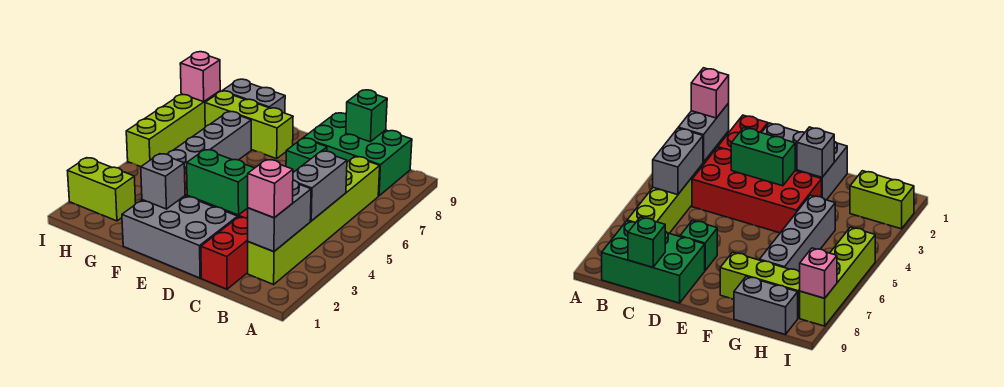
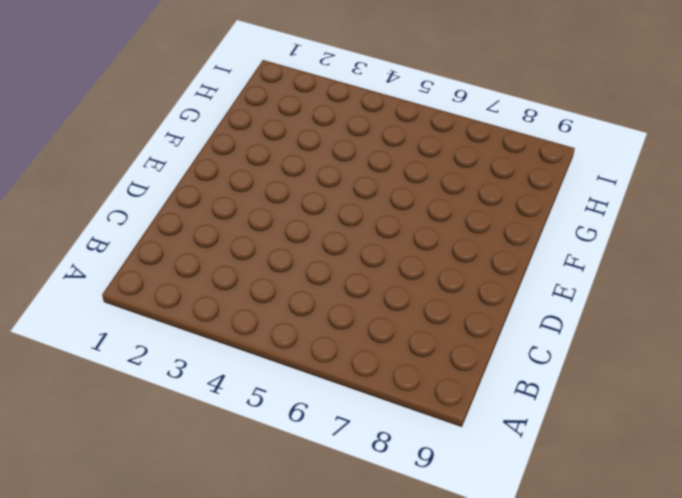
none -> lime brick B2:B7 level 1
none -> green brick B8:D9 level 1
none -> red brick C1:C2 level 1

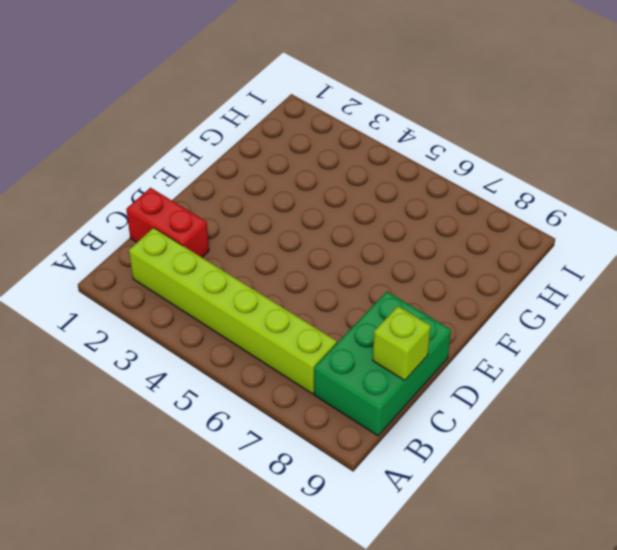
lime brick C9 level 2 -> green brick C9 level 2
none -> red brick C3:F4 level 1
none -> grey brick D1:F2 level 1
none -> green brick D7 level 1

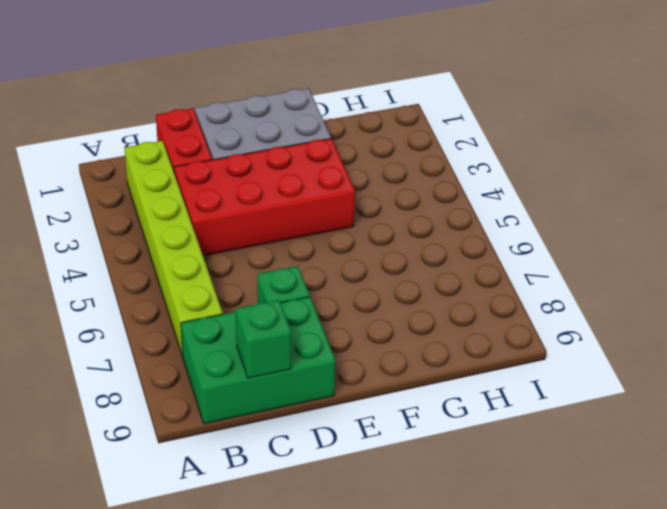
none -> lime brick F8:H8 level 1
none -> grey brick G4:G7 level 1
none -> grey brick G9:H9 level 1

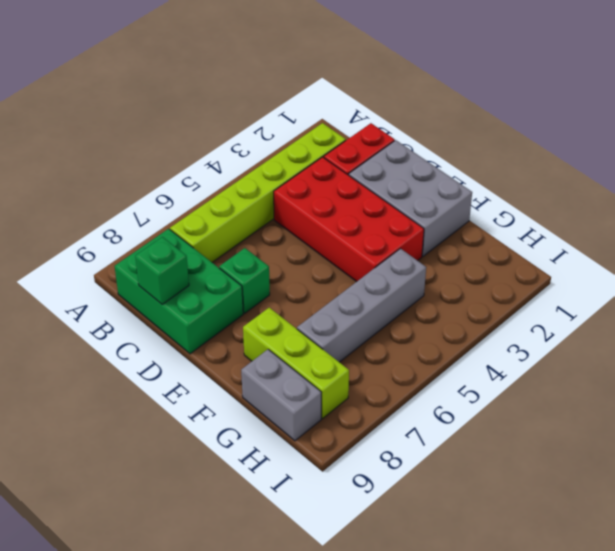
none -> lime brick H2:I2 level 1
none -> lime brick I5:I8 level 1
none -> grey brick B2:B3 level 2

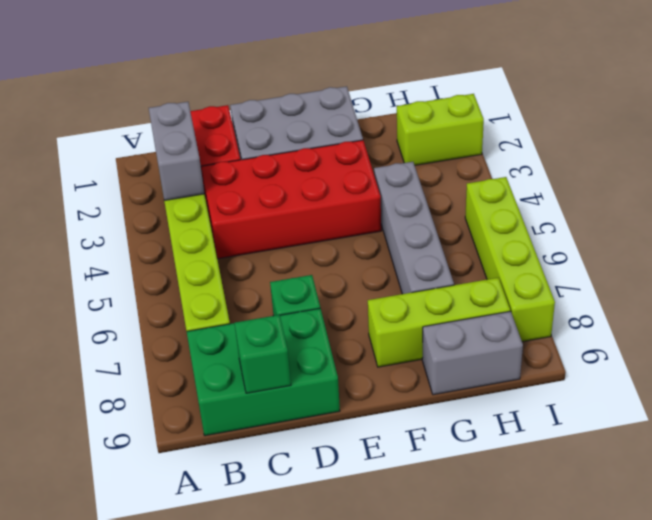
none -> grey brick B4:B5 level 2
none -> green brick D3:E3 level 2
none -> grey brick F2 level 2

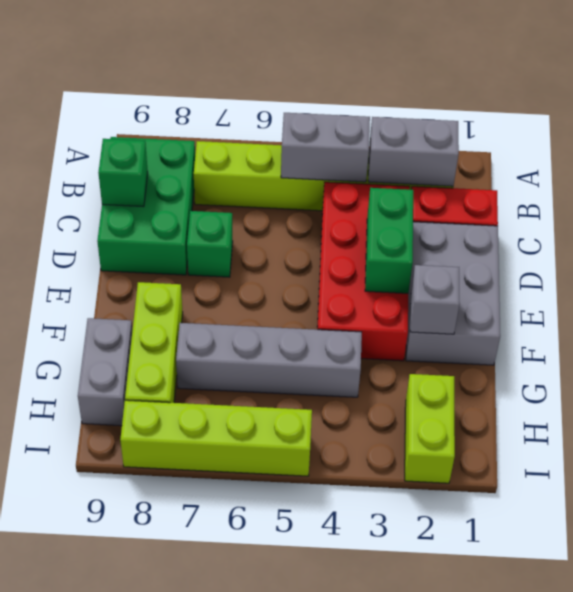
none -> pink brick I8 level 2
none -> pink brick B2 level 3

